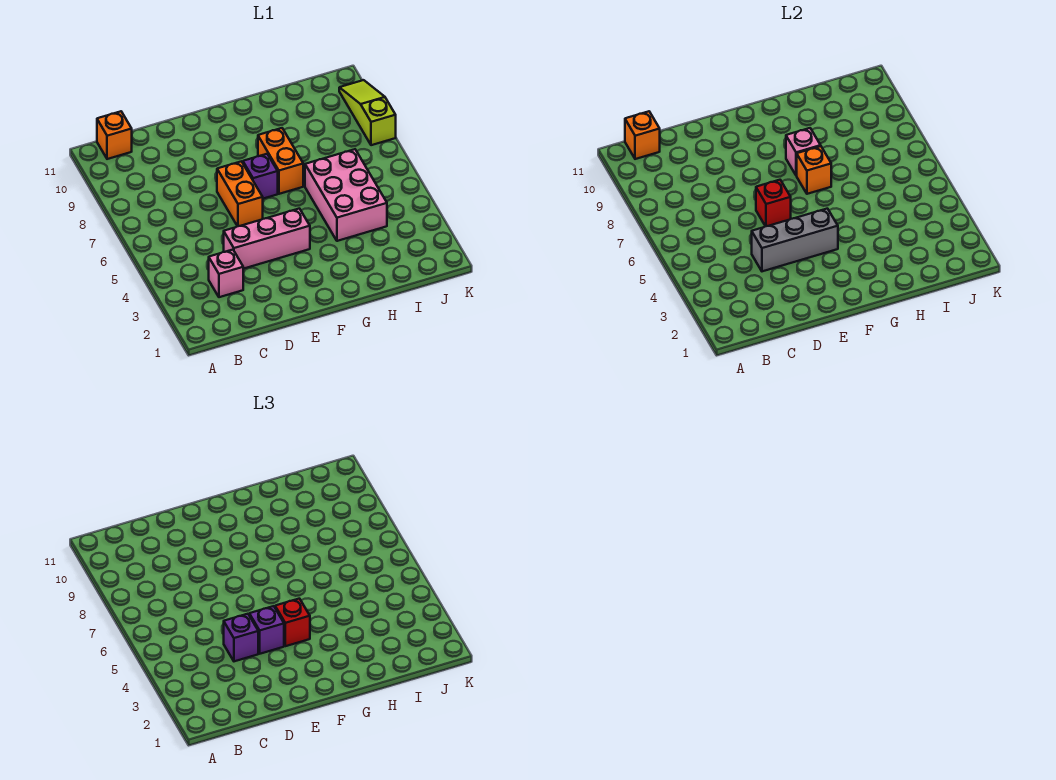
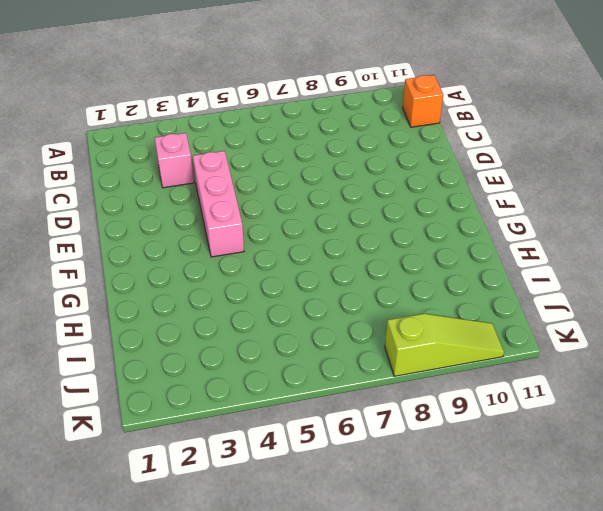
none -> orange brick E6:E7 level 1
none -> purple brick F7 level 1
none -> orange brick G7:G8 level 1

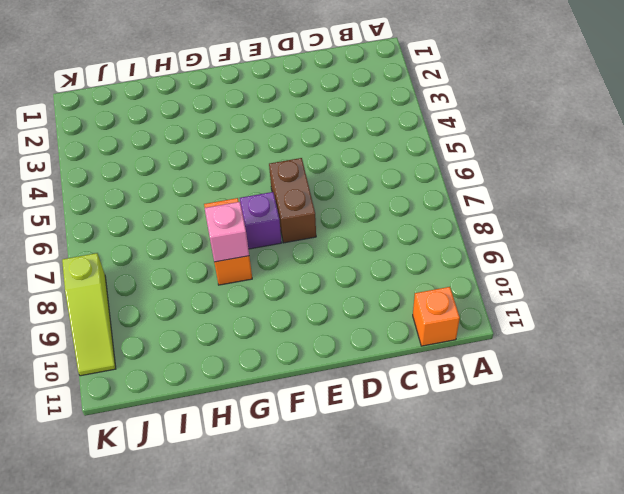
brown brick E6:E7 level 1 -> orange brick E6:E7 level 1
none -> pink brick C3 level 1
none -> pink brick D4:F4 level 1
none -> pink brick H4:I6 level 1

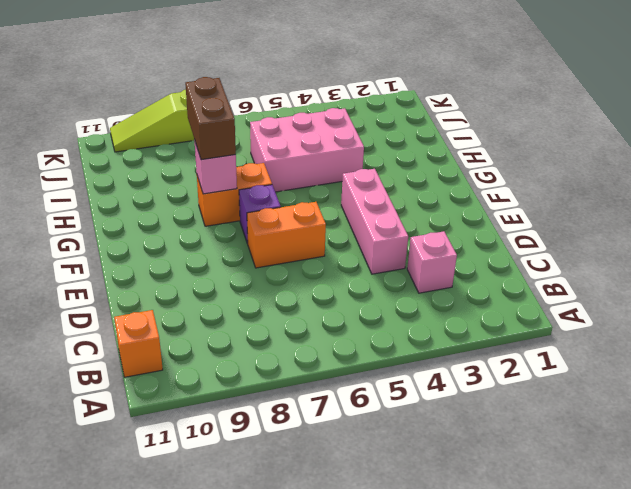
brown brick G8:H8 level 3 -> none
none -> orange brick B11 level 2
none -> grey brick D4:F4 level 2
none -> red brick E6 level 2

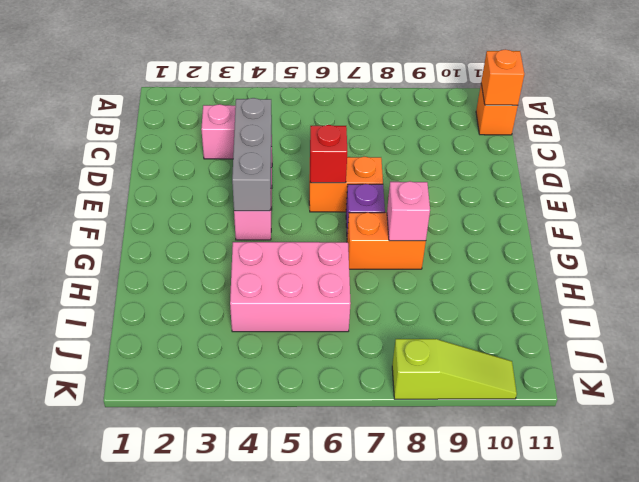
none -> orange brick G7 level 2
none -> purple brick D4 level 3
none -> purple brick E4 level 3

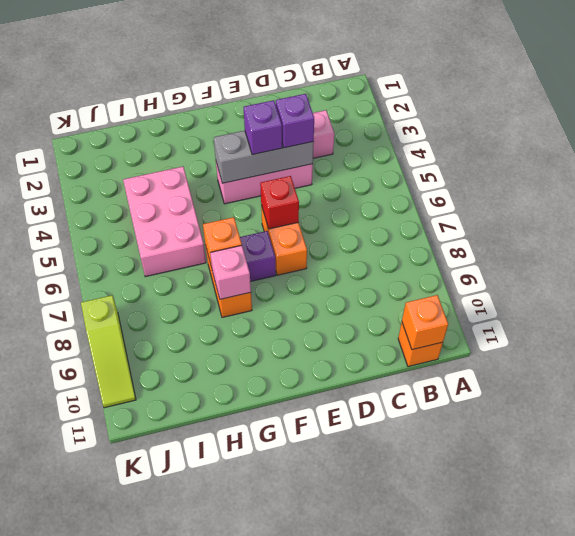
none -> red brick F4 level 3

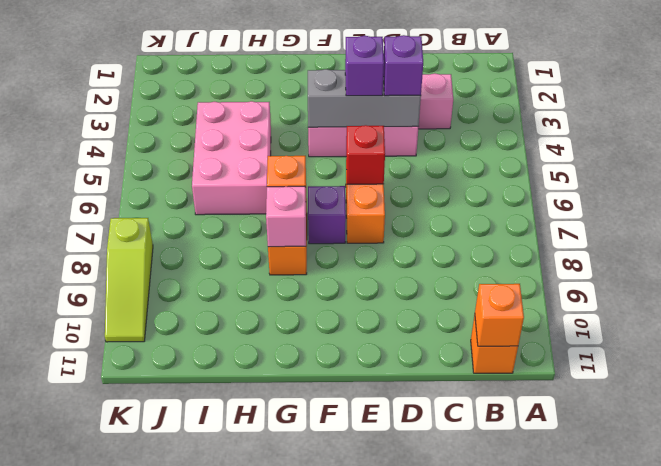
none -> red brick F4 level 3

